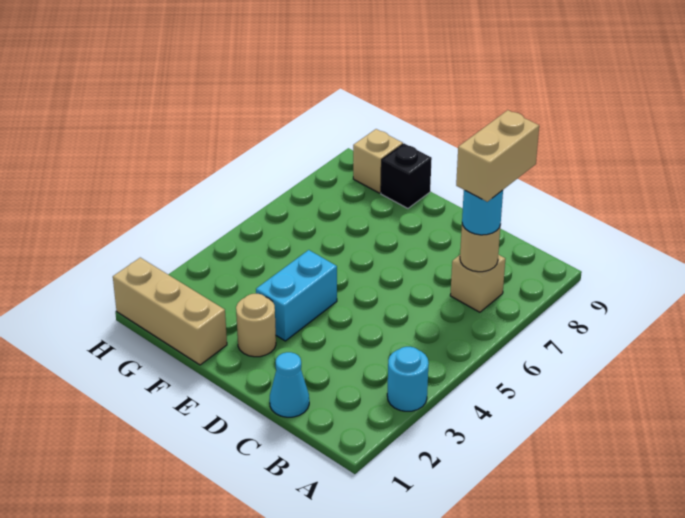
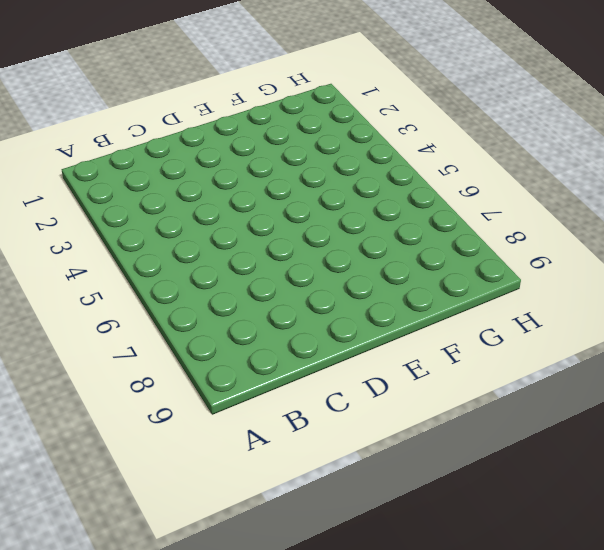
none -> cyan round brick A3 level 1
none -> tan brick B7 level 1

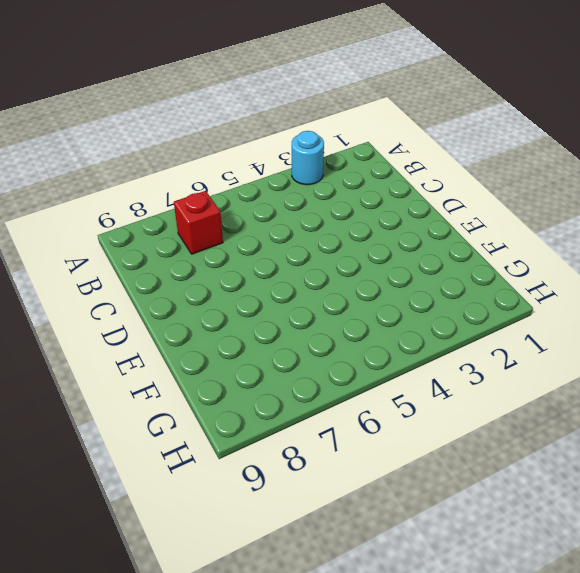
red brick B7 level 1 -> tan brick B7 level 1
none -> cyan cone C1 level 1
none -> tan round brick E2 level 1

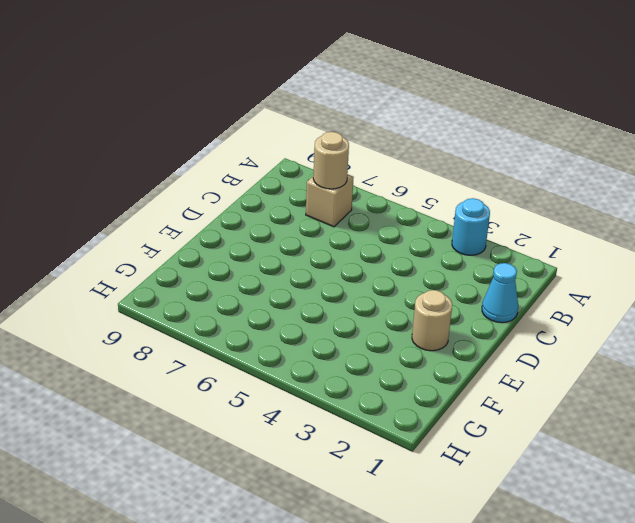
none -> cyan brick E3:E4 level 1
none -> tan brick F1:H1 level 1

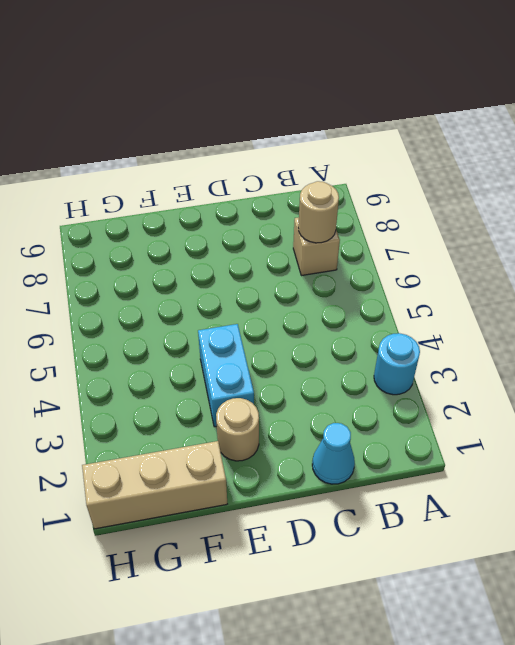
none -> black brick F9 level 1
none -> tan brick G9 level 1

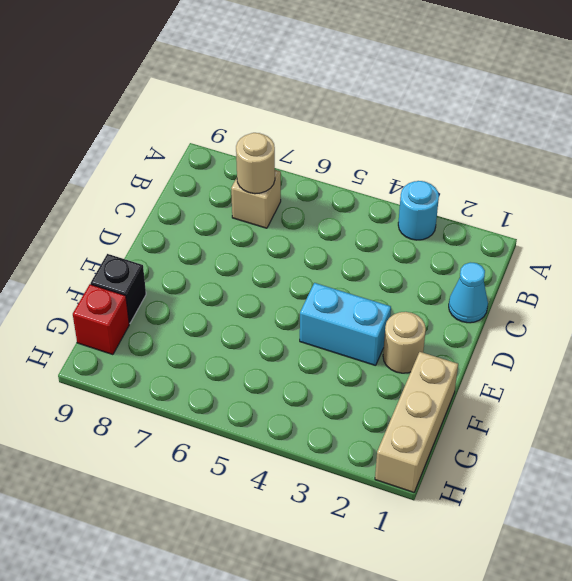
red brick G9 level 1 -> tan brick G9 level 1
none -> cyan round brick B7 level 3
none -> tan brick B7:B8 level 4

